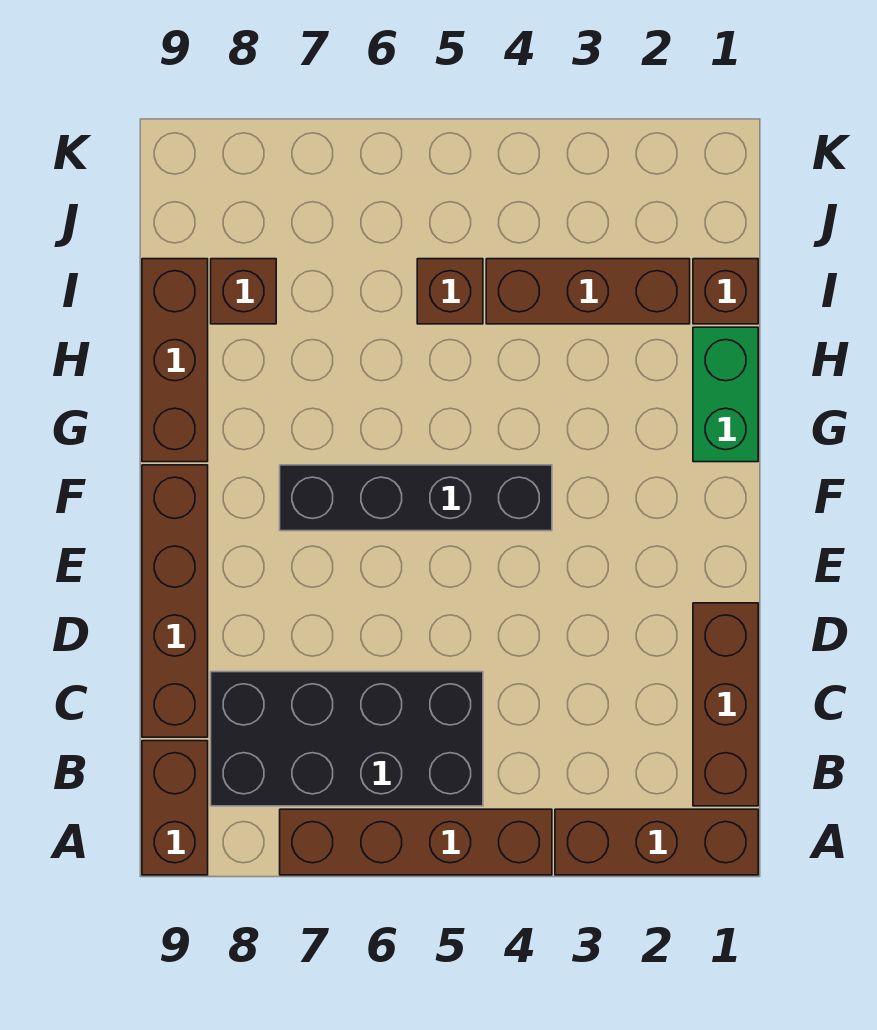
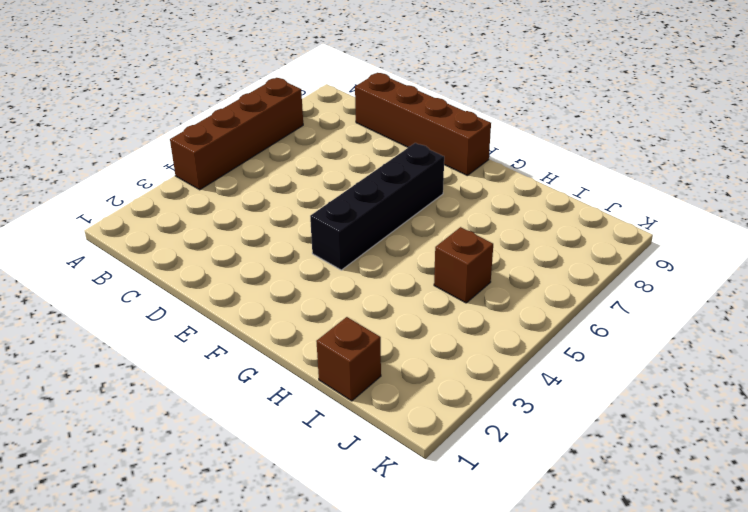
none -> brown brick A1:A3 level 1
none -> brown brick A9:B9 level 1
none -> brown brick B1:D1 level 1

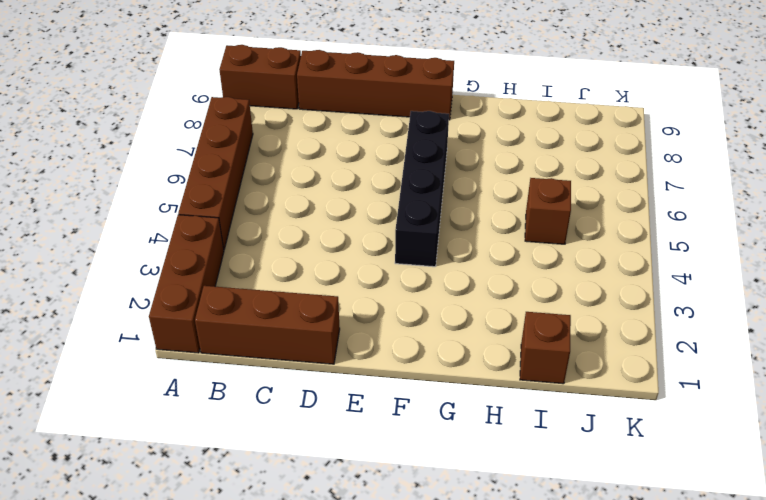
none -> black brick B5:C8 level 1
none -> green brick G1:H1 level 1
none -> brown brick G9:I9 level 1

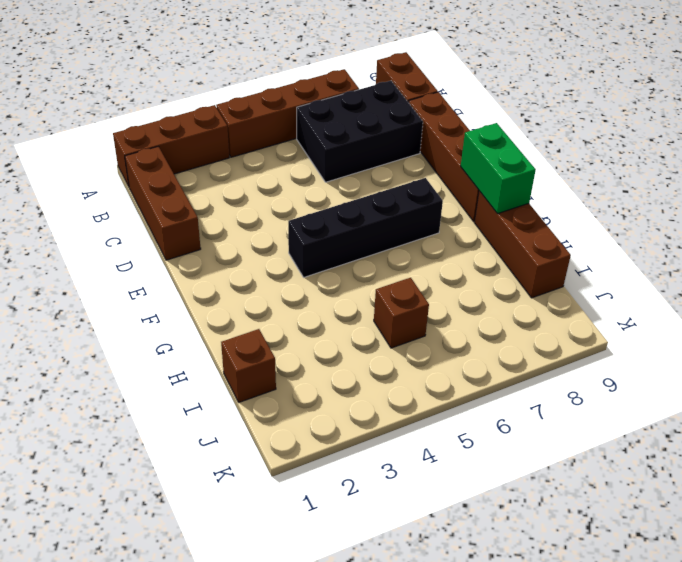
black brick B6:C8 level 1 -> black brick B5:C8 level 1
green brick F9:G9 level 2 -> green brick G1:H1 level 1
none -> brown brick I2:I4 level 1
none -> brown brick I8 level 1

